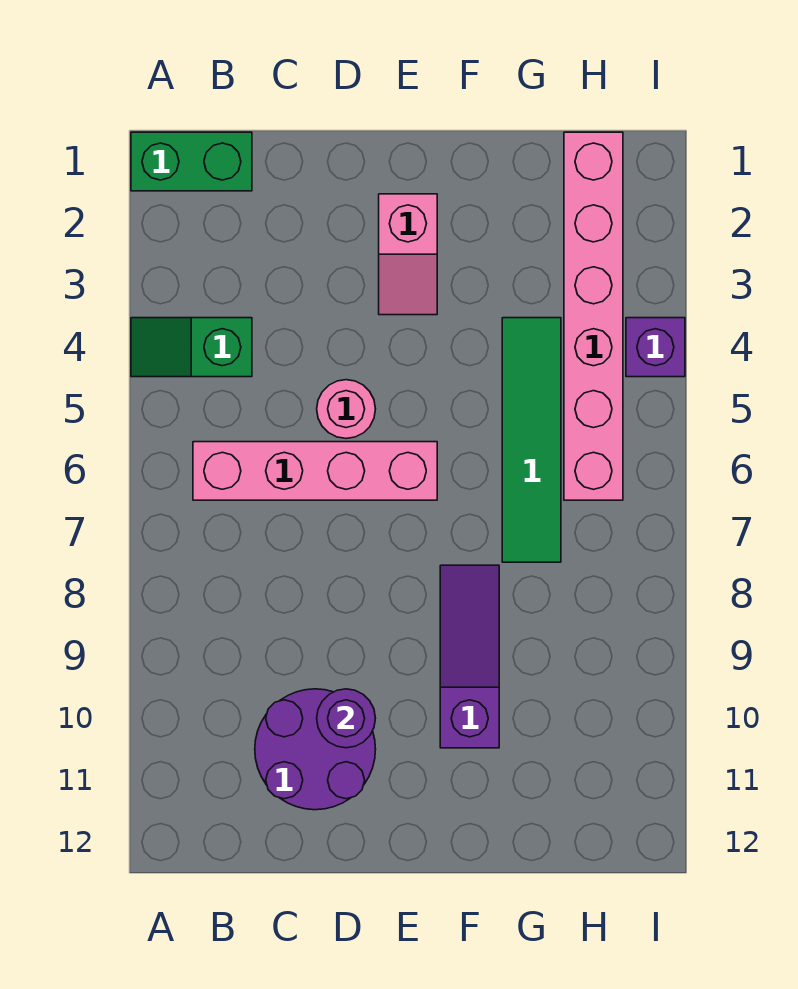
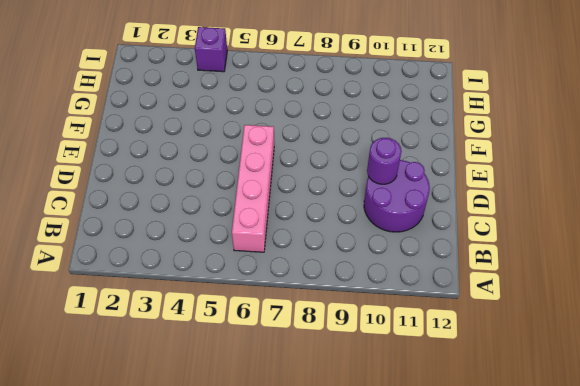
none -> green brick A1:B1 level 1
none -> green slope A4:B4 level 1 top B

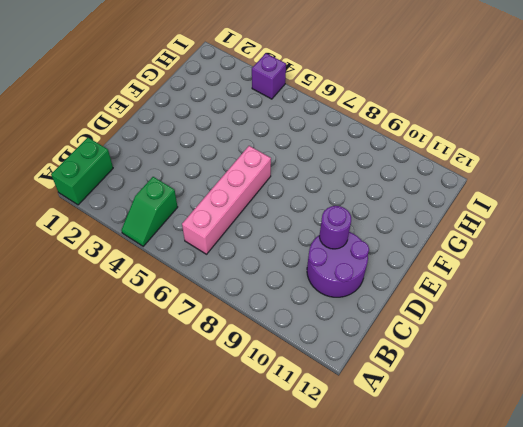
none -> pink round brick D5 level 1
none -> pink slope E2:E3 level 1 top 2

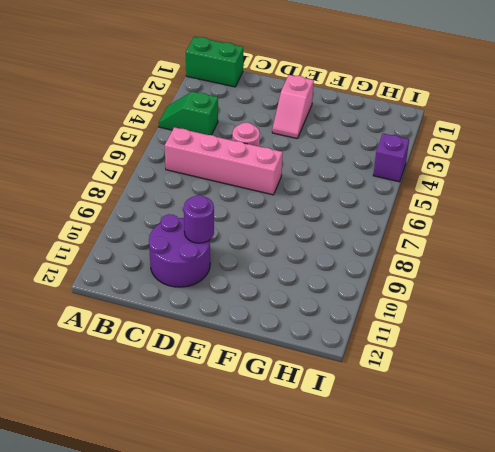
none -> purple slope F8:F10 level 1 top 10
none -> green tile G4:G7 level 1

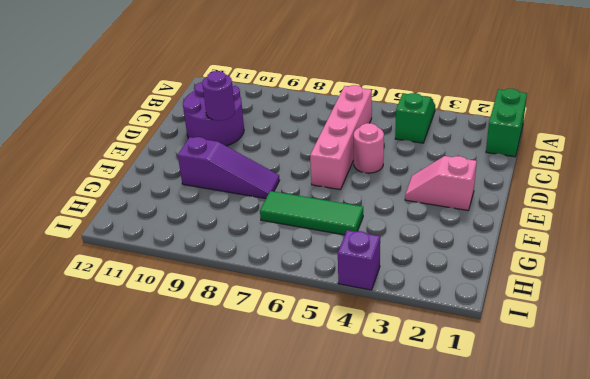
green tile G5:G7 level 1 -> green tile G4:G7 level 1
none -> pink brick H1:H6 level 1

